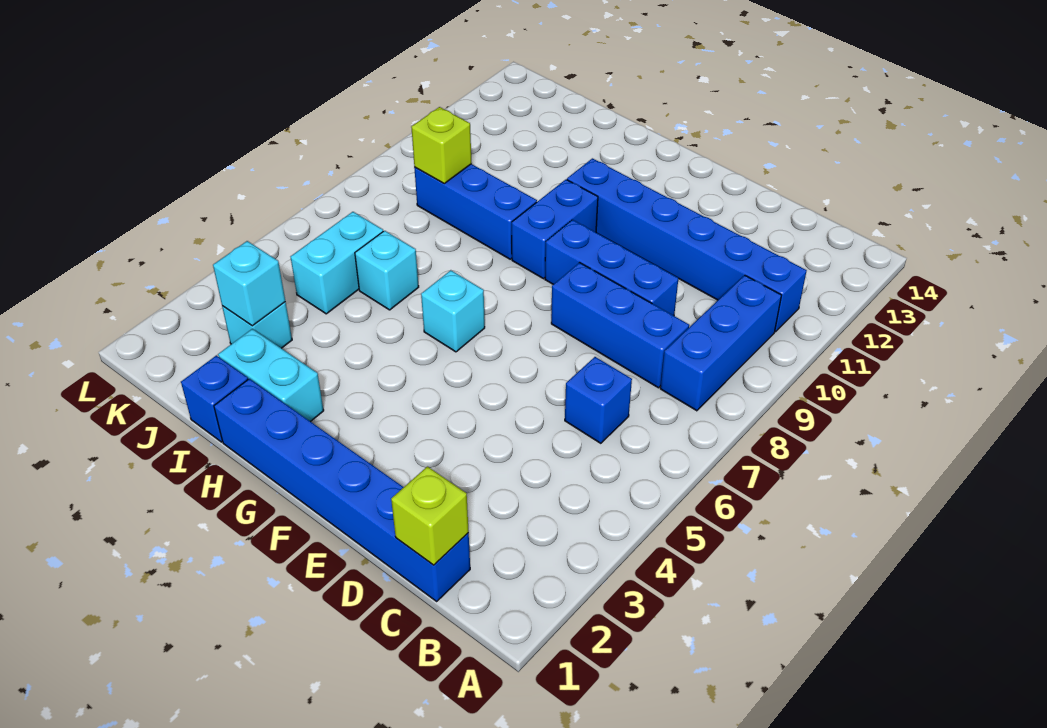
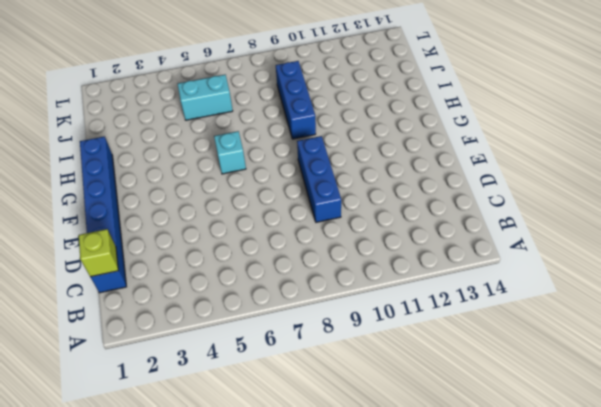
none -> blue brick B8:B10 level 1
none -> blue brick B11:G11 level 1
none -> blue brick C6 level 1

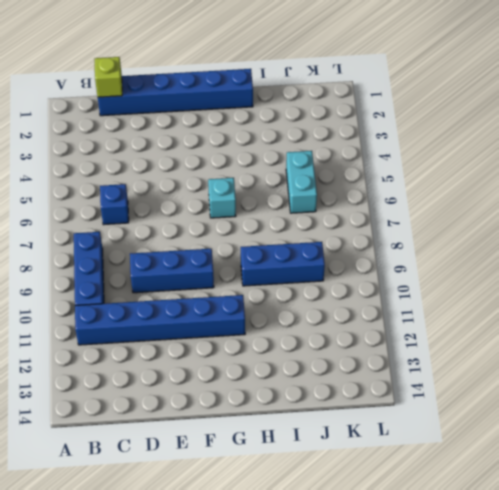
none -> blue brick C8:E8 level 1
none -> blue brick G9:G10 level 1
none -> cyan brick H2:I2 level 1

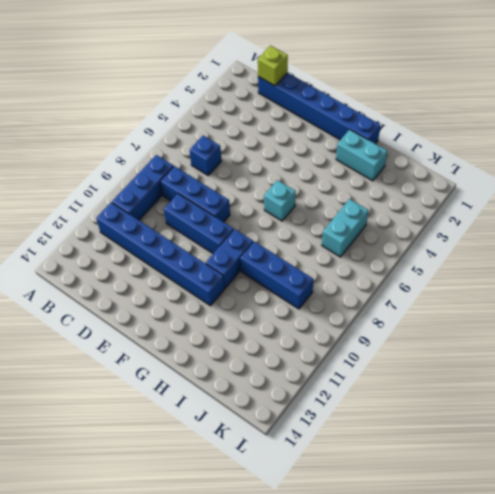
none -> blue brick I1 level 1
none -> cyan brick I6 level 1
none -> cyan brick J3 level 1

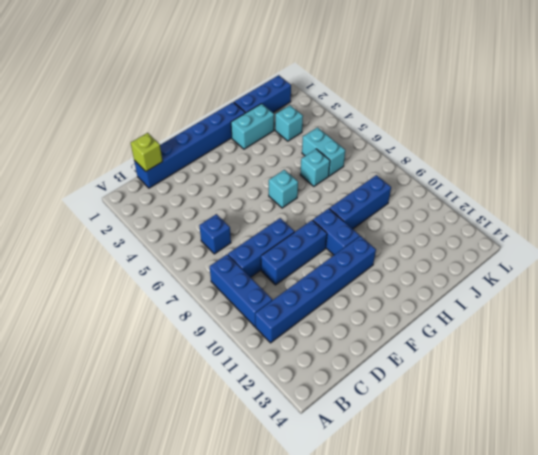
blue brick I1:K1 level 1 -> blue brick I1 level 1
none -> cyan brick J3 level 2
none -> lime brick J9 level 2

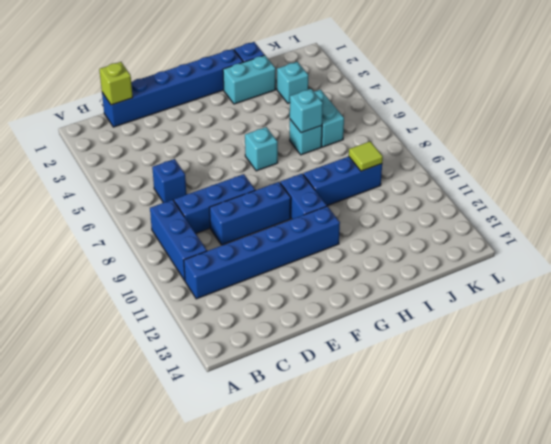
cyan brick I6 level 2 -> cyan brick J3 level 2
lime tile J9 level 2 -> lime brick J9 level 2

